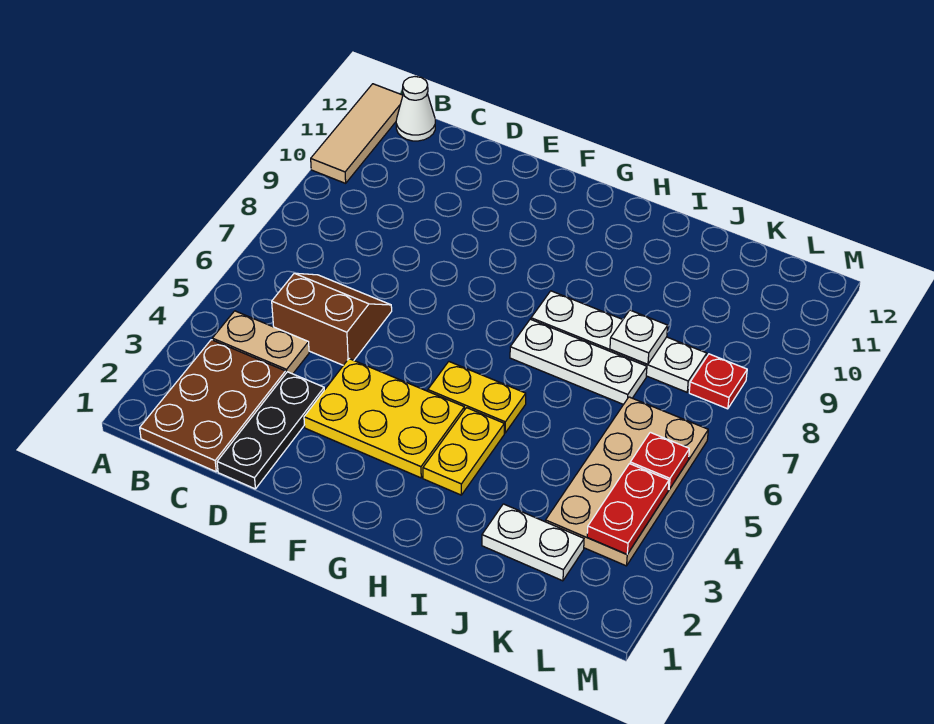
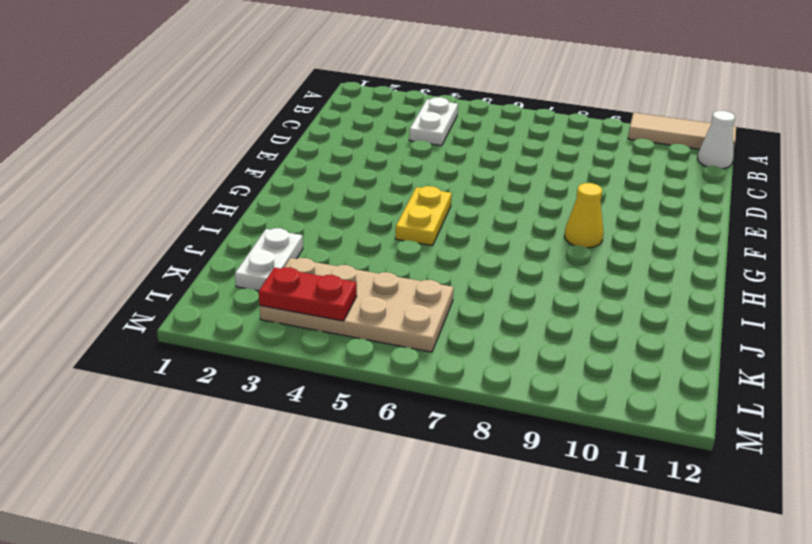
white plate B4:C4 level 1 -> tan plate B4:C4 level 1
yellow cone G9 level 1 -> none
none -> brown plate B1:C3 level 1
none -> brown slope C5:D6 level 1 top 5
none -> black plate D1:D3 level 1

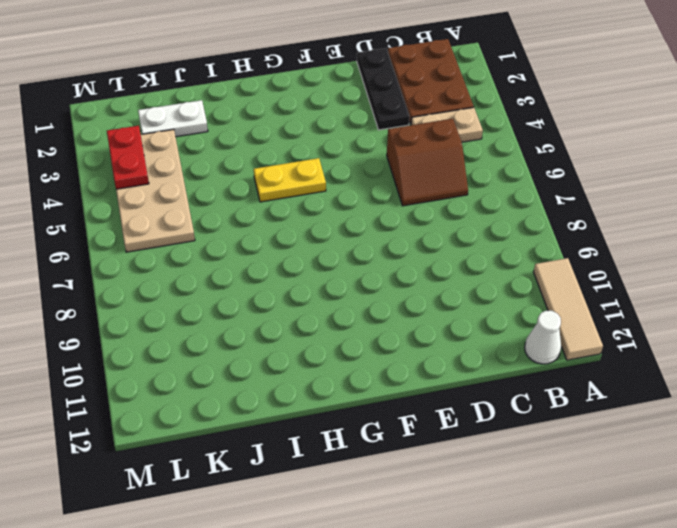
none -> yellow plate E3:G4 level 1
none -> yellow plate H3:H4 level 1
none -> white plate H7:J7 level 1

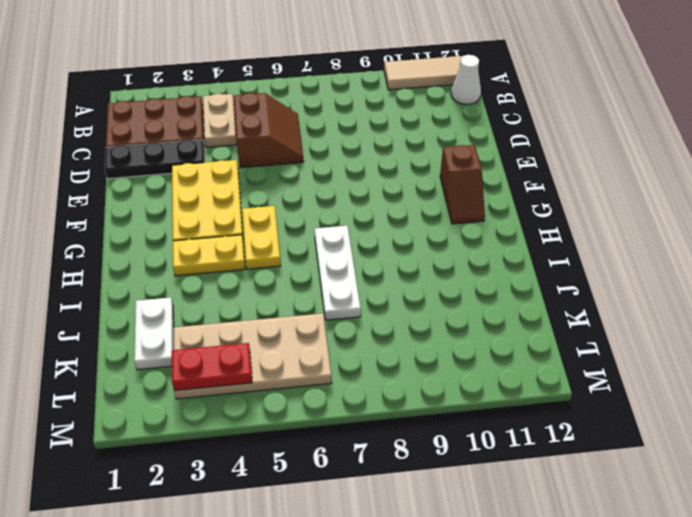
brown slope F11:G11 level 1 top F -> none
none -> white plate H8:K8 level 1
none -> red plate L8 level 1
none -> white plate J8 level 2

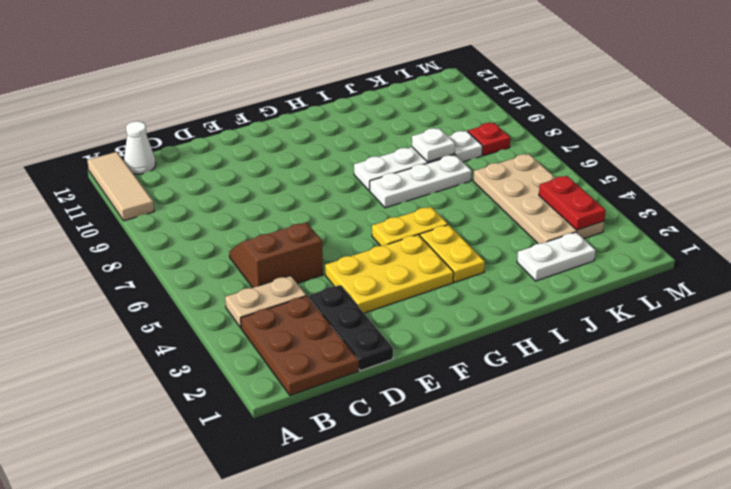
none -> red plate L5 level 2

